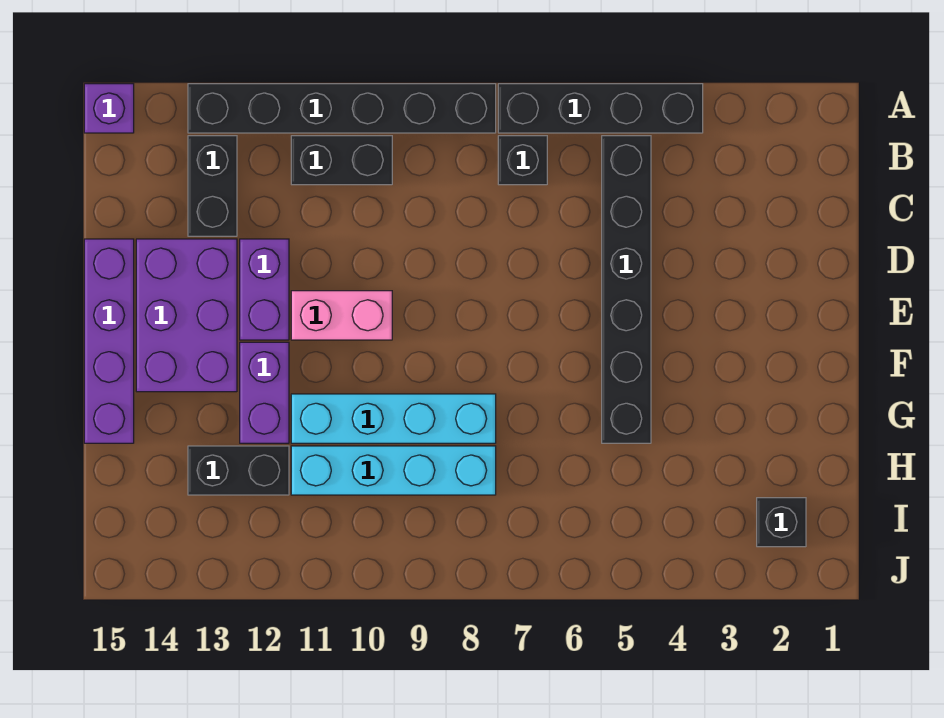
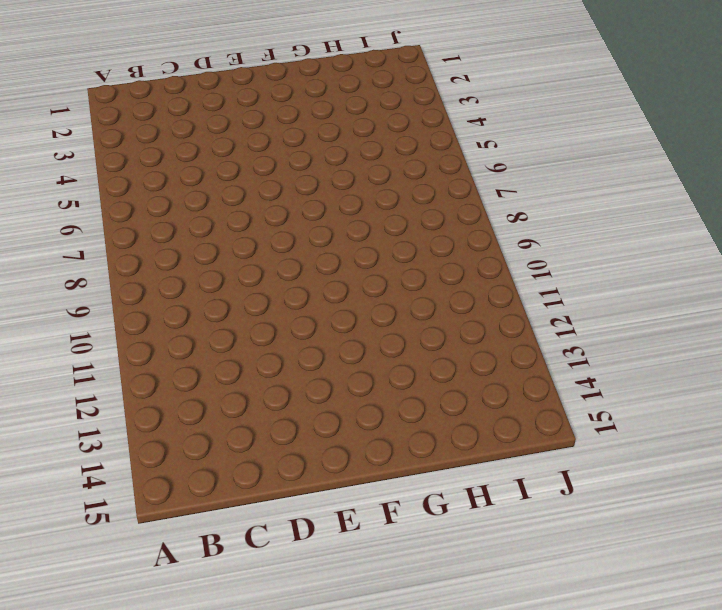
none -> black brick A4:A7 level 1
none -> black brick A8:A13 level 1
none -> purple brick A15 level 1

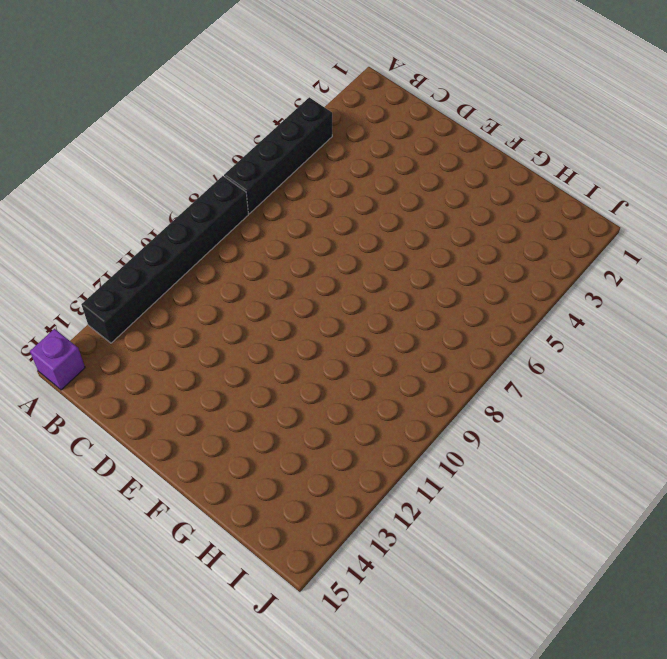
none -> black brick B5:G5 level 1
none -> black brick B7 level 1
none -> black brick B10:B11 level 1

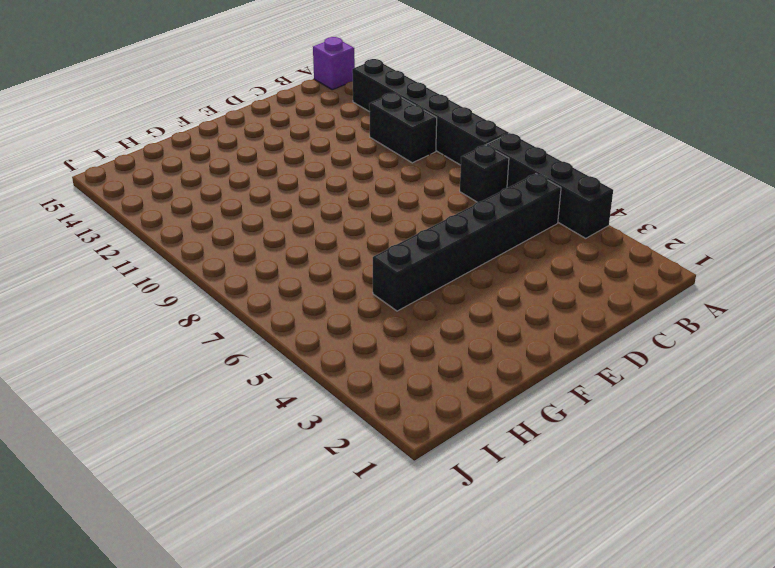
none -> black brick B13:C13 level 1
none -> purple brick D12:E12 level 1
none -> purple brick D13:F14 level 1

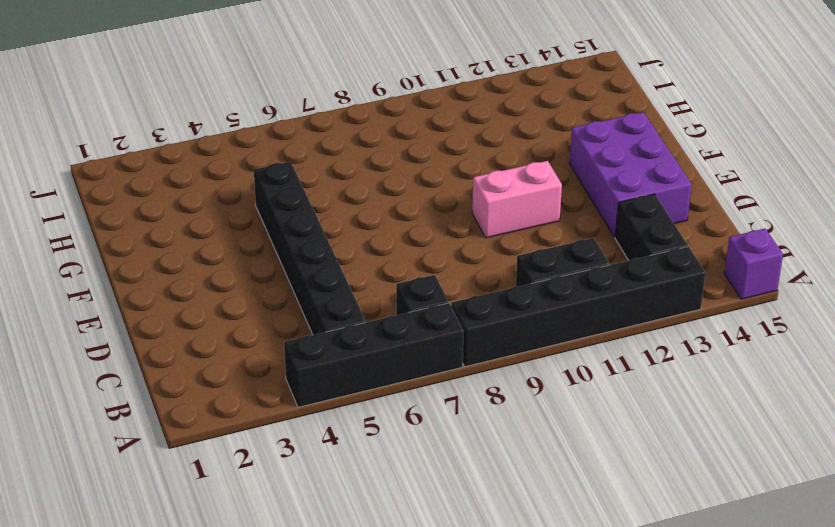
none -> purple brick D12:E12 level 1
none -> purple brick D15:G15 level 1
none -> purple brick F12:G12 level 1

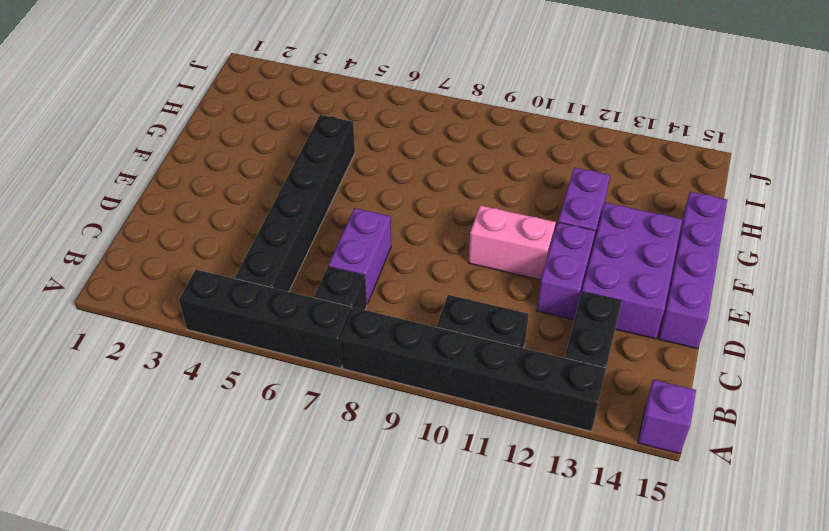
purple brick C7:D7 level 1 -> none
none -> cyan brick G8:G11 level 1
none -> cyan brick H8:H11 level 1
none -> black brick H12:H13 level 1

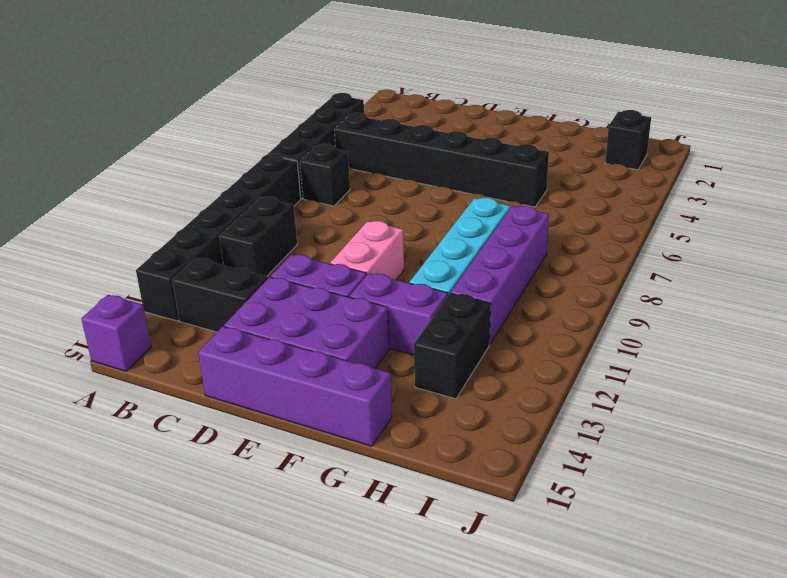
purple brick H8:H11 level 1 -> cyan brick H8:H11 level 1

